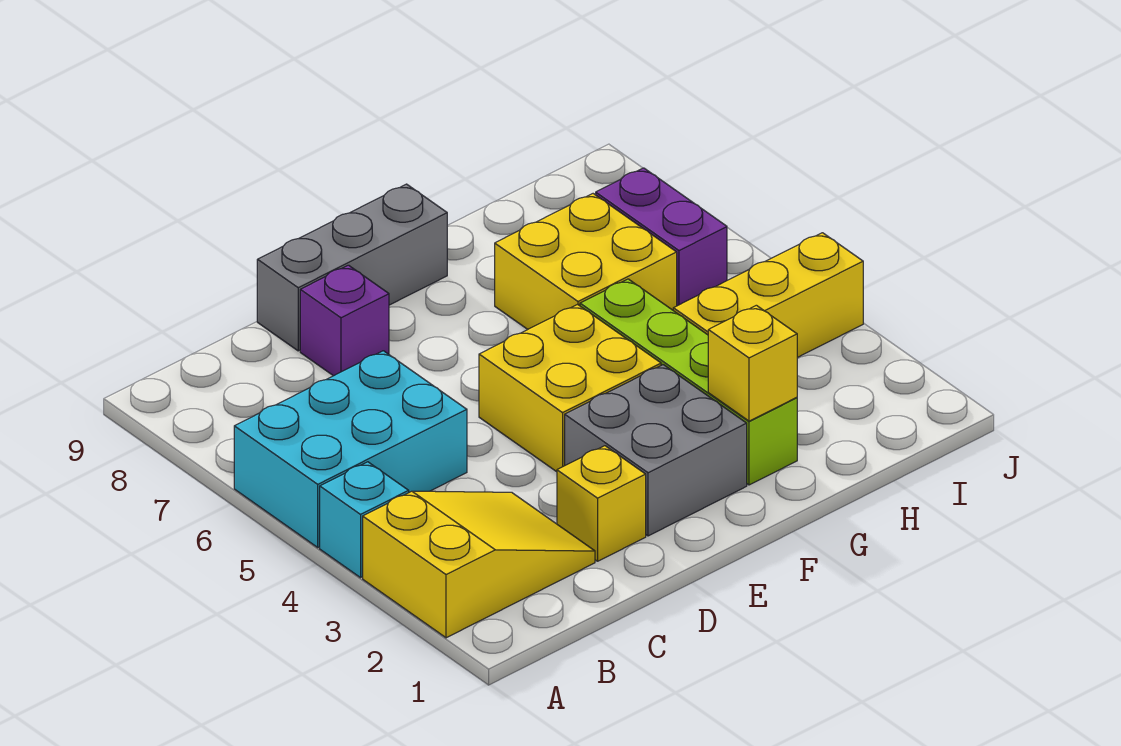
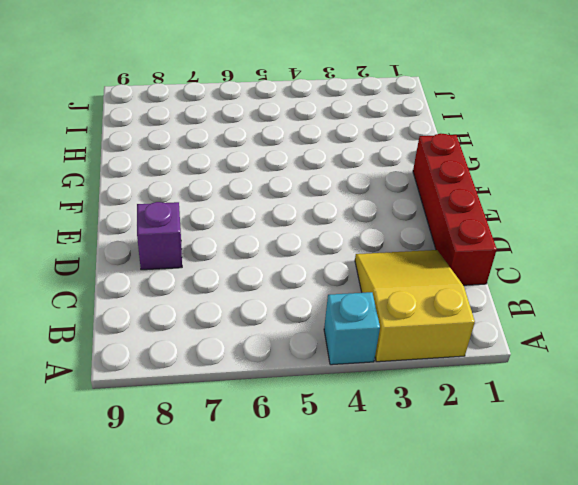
red brick C1:F1 level 1 -> none
none -> cyan brick A5:C6 level 1
none -> yellow brick D2 level 1
none -> grey brick D9:F9 level 1

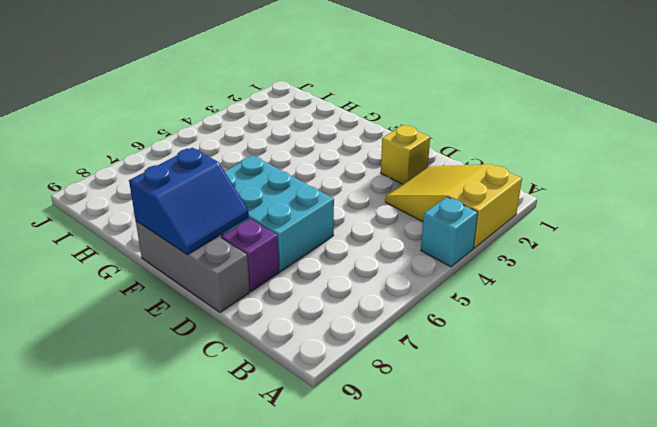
cyan brick D6:F7 level 1 -> cyan brick A5:C6 level 1
blue slope E8:F9 level 2 top F -> none
none -> grey brick E2:F3 level 1
none -> yellow brick E4:F5 level 1
none -> lime brick G2:G5 level 1

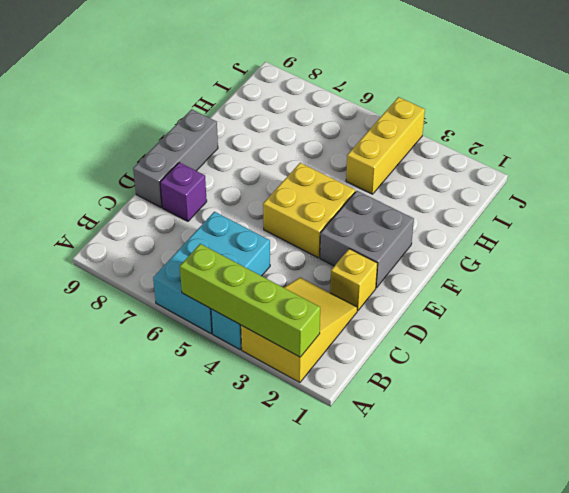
lime brick A2:A5 level 2 -> lime brick G2:G5 level 1
none -> yellow brick G6:H7 level 1
none -> purple brick I6:I7 level 1
none -> yellow brick G2 level 2

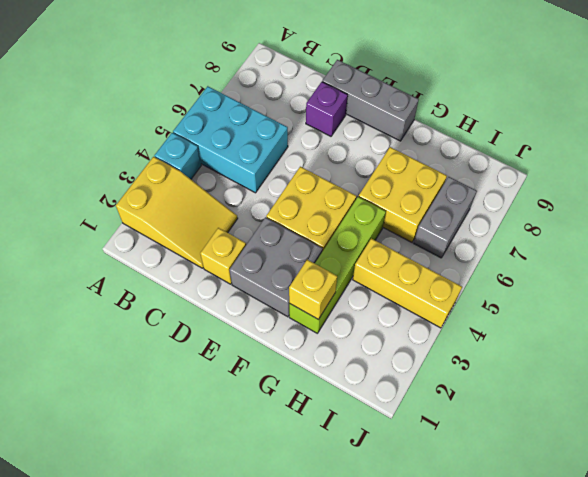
grey brick I6:I7 level 1 -> purple brick I6:I7 level 1

